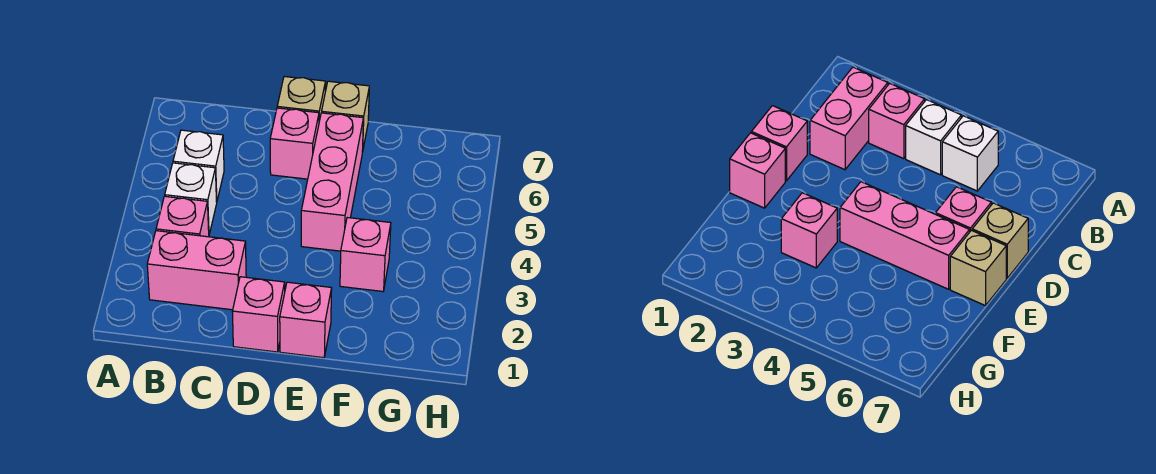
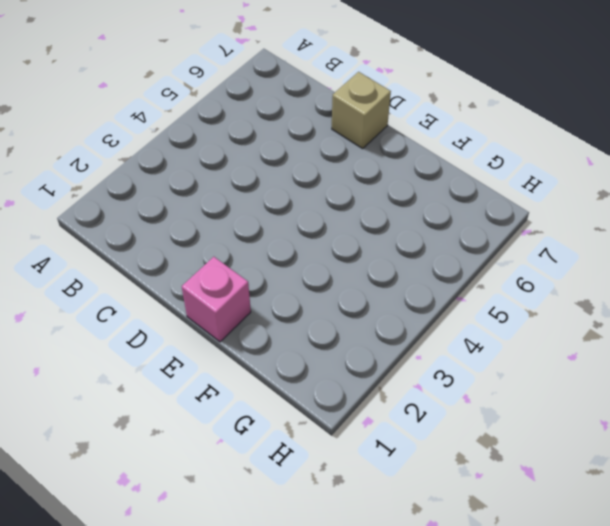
none -> pink brick B2:C2 level 1
none -> pink brick B3 level 1

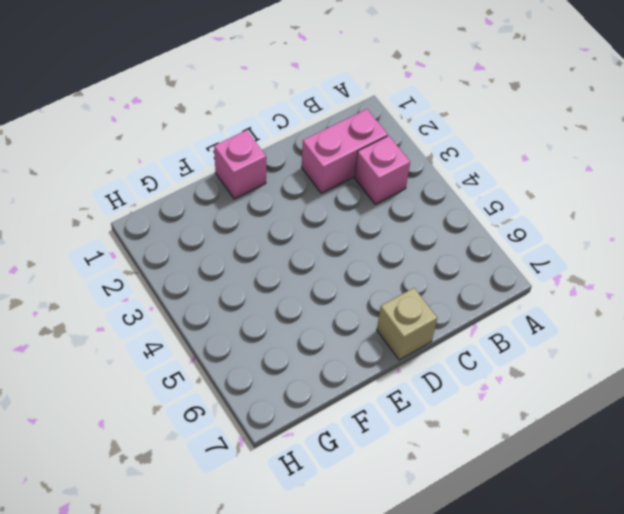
none -> white brick B4 level 1
none -> white brick B5 level 1

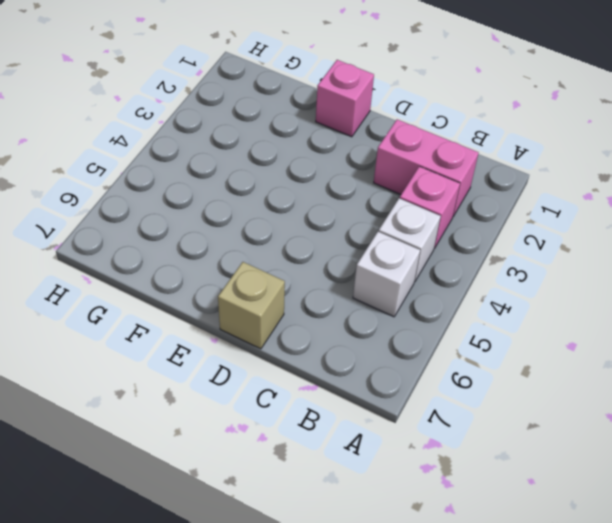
none -> pink brick D1 level 1
none -> pink brick D6 level 1

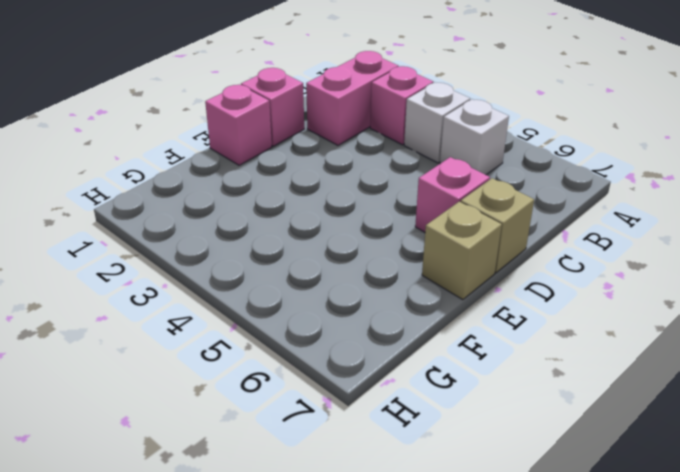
none -> pink brick E4:E6 level 1
none -> pink brick F3 level 1

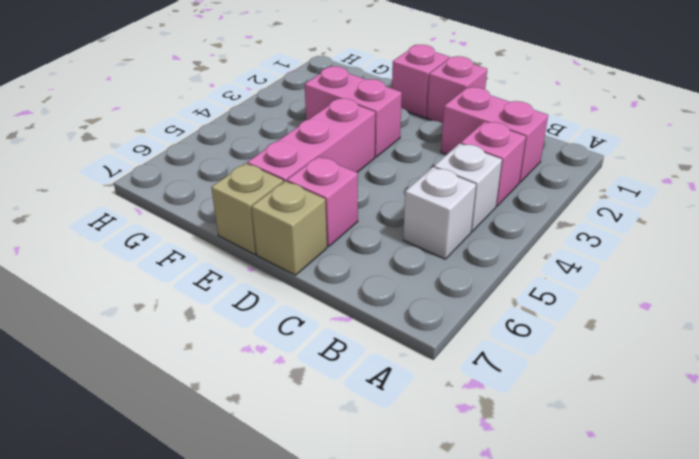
pink brick E3:F3 level 1 -> pink brick F3 level 1

